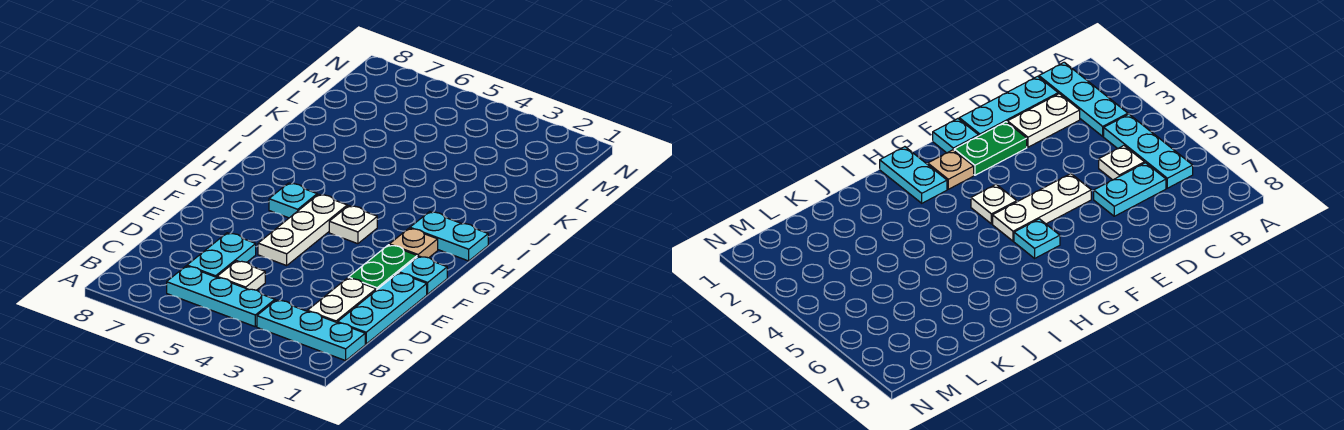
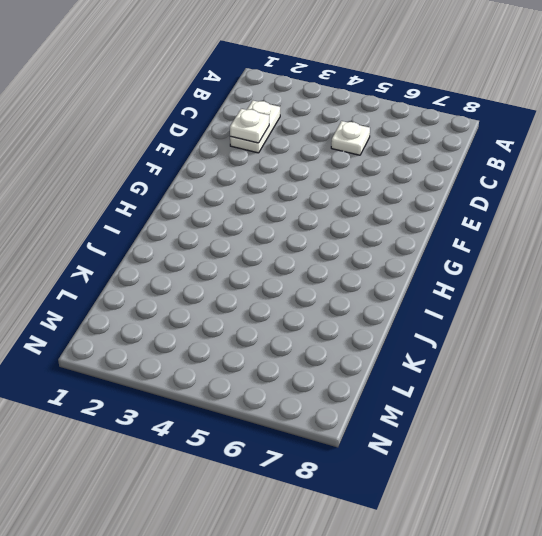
white plate D2 level 2 -> white plate G4 level 1
none -> cyan plate B1:B3 level 1
none -> cyan plate B4:B6 level 1
none -> cyan plate C1:E1 level 1

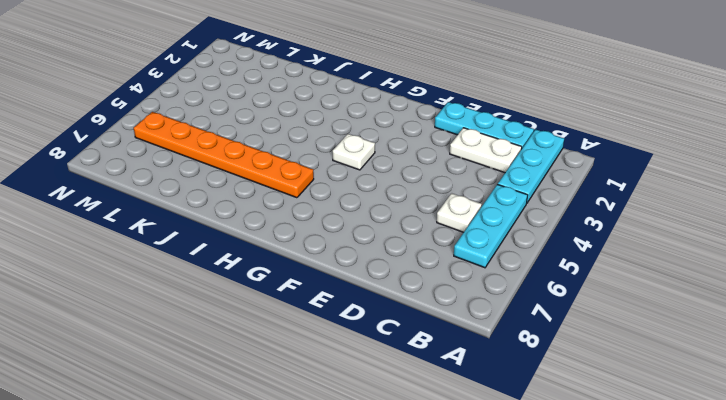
orange plate H6:M6 level 1 -> none
none -> cyan plate C6:D6 level 1
none -> green plate E2:F2 level 1
none -> white plate E5:G5 level 1

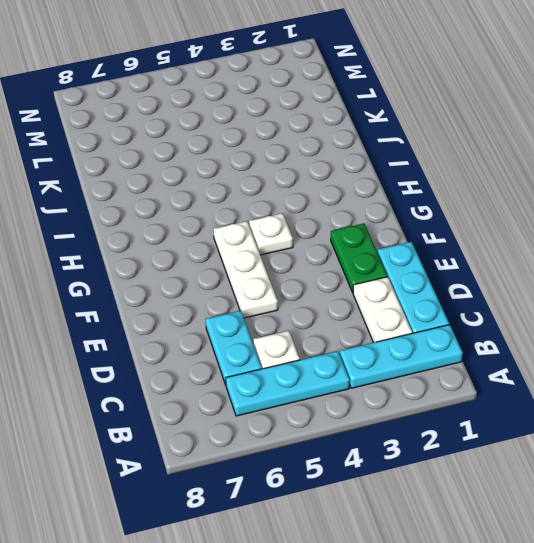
none -> cyan plate F1 level 1
none -> tan plate G2 level 1
none -> cyan plate G6 level 1

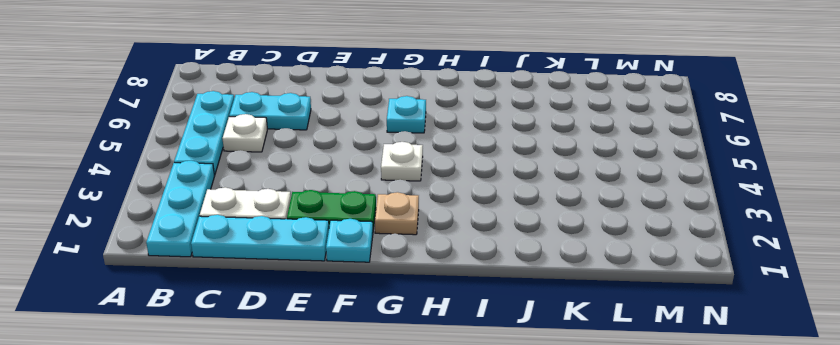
none -> white plate E5:G5 level 1
none -> cyan plate H1:H2 level 1

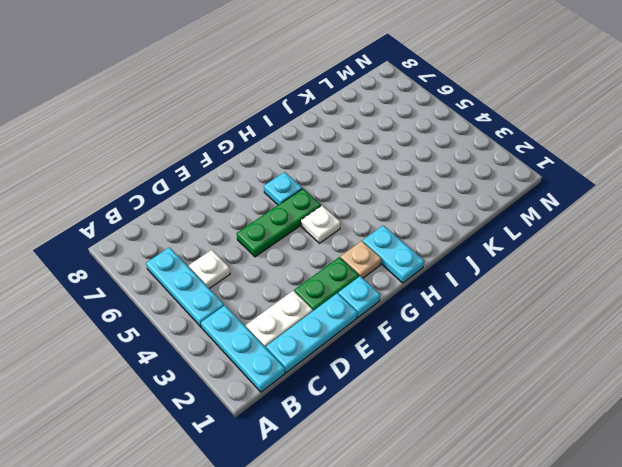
green plate E5:G5 level 1 -> white plate E5:G5 level 1
none -> cyan plate C6:D6 level 1

